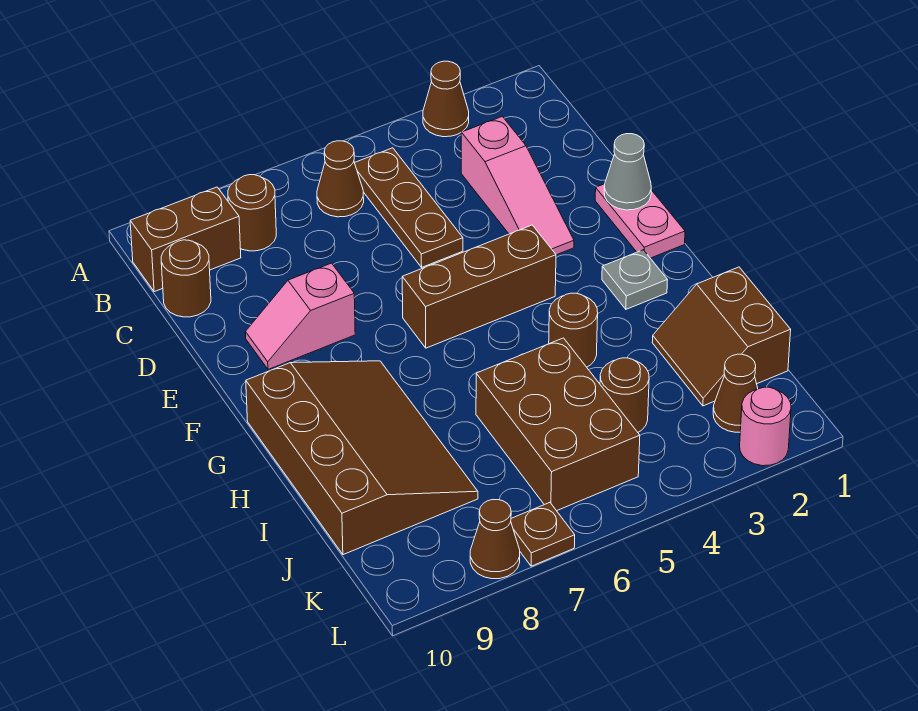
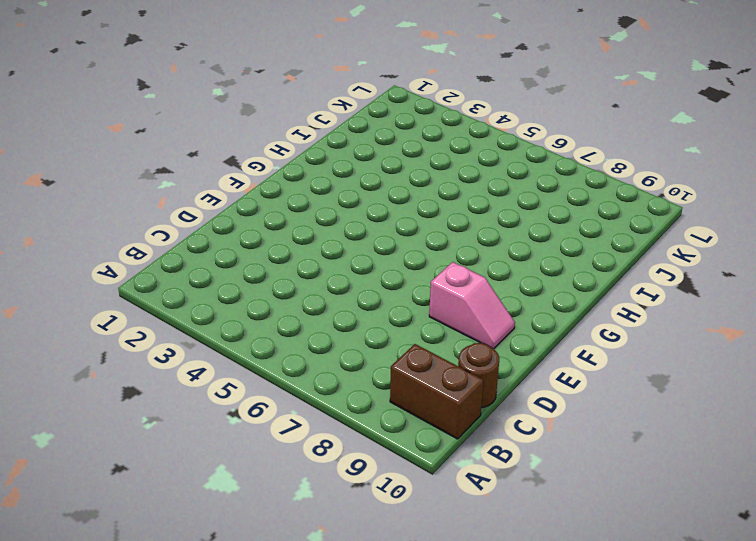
none -> brown cone A3 level 1
none -> brown plate B5:D5 level 1
none -> brown cone B6 level 1

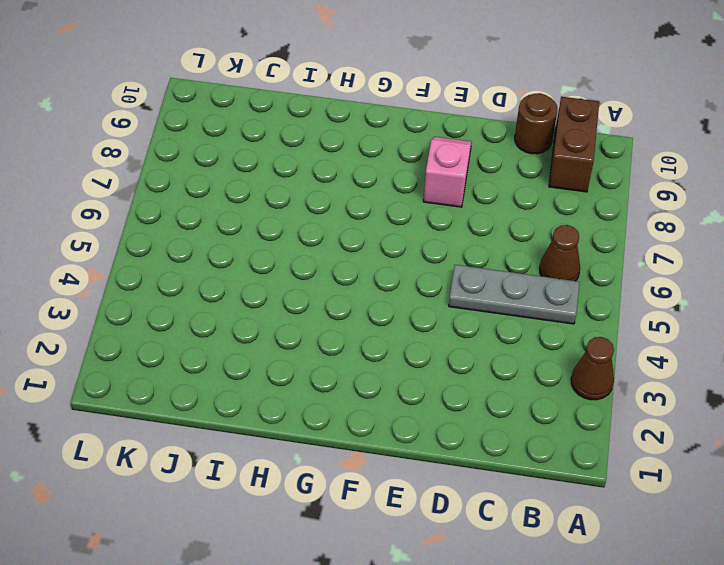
grey plate B5:D5 level 1 -> brown plate B5:D5 level 1
none -> brown round brick B8 level 1
none -> pink slope C3:E3 level 1 top C
none -> pink plate E1:F1 level 1

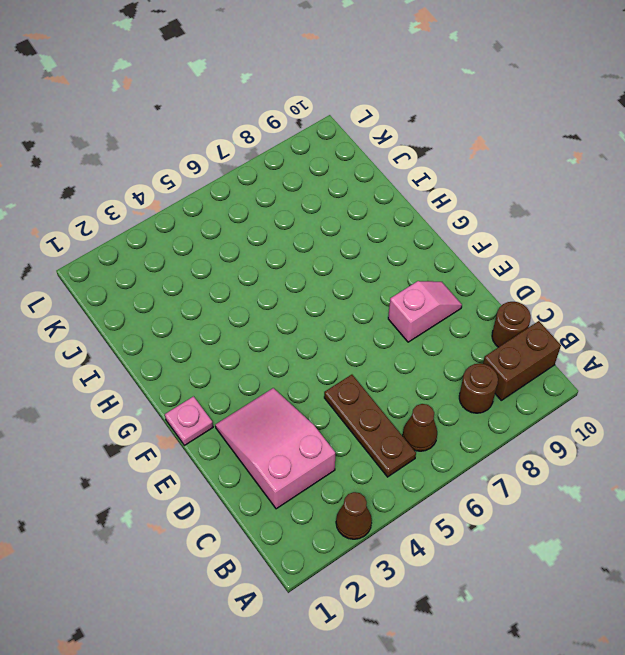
pink slope C2:E3 level 1 top C -> pink slope C3:E3 level 1 top C
pink plate F1 level 1 -> pink plate E1:F1 level 1
none -> brown brick F4:F6 level 1
none -> grey plate G2 level 1
none -> brown slope G8:J10 level 1 top 10

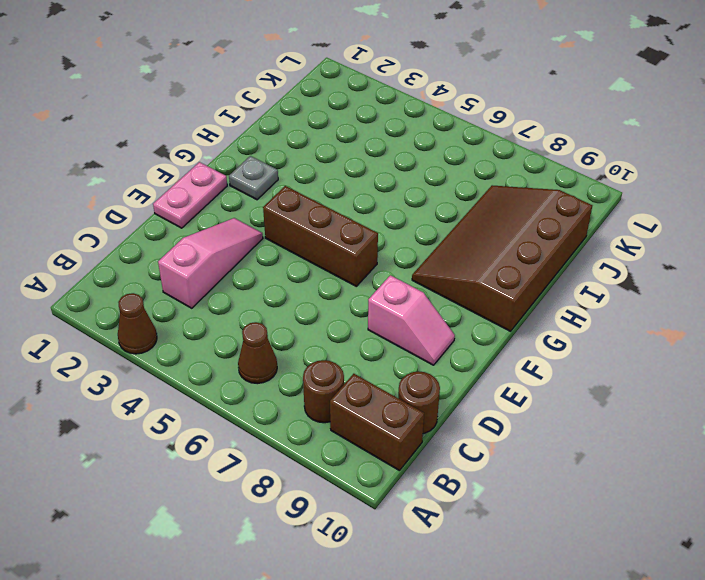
none -> brown plate B5:D5 level 1
none -> brown round brick H4 level 1
none -> brown slope I1:J2 level 1 top 1

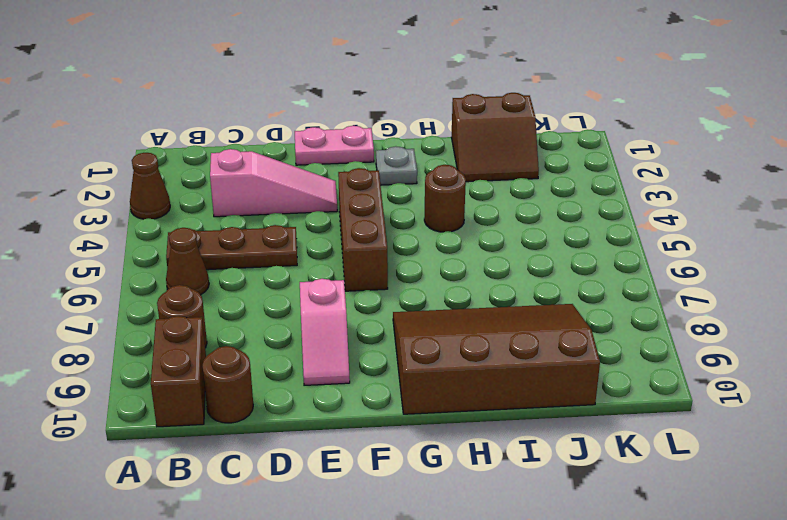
none -> brown brick I5:K6 level 1
none -> brown round brick J4 level 1
none -> brown cone K2 level 1

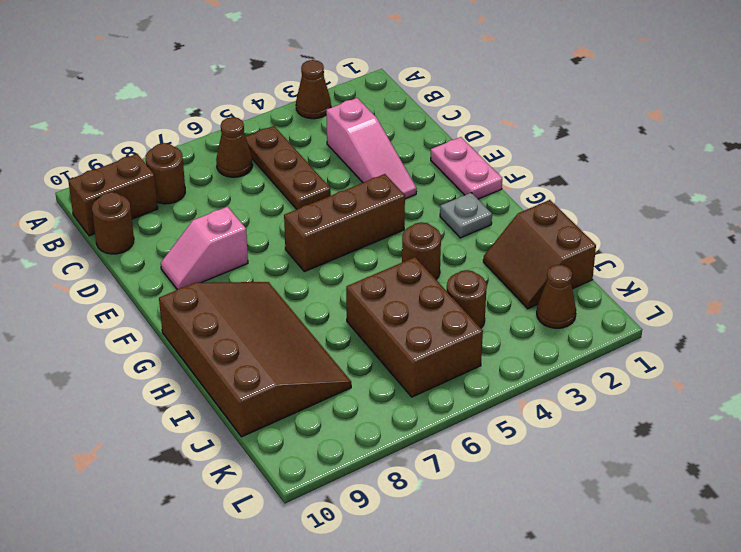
none -> pink round brick L2 level 1
none -> brown plate L7 level 1
none -> brown cone L8 level 1

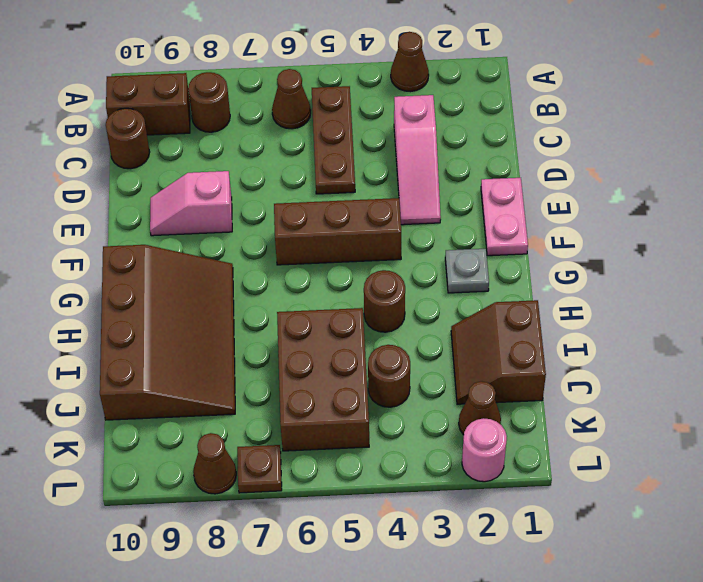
none -> grey cone E1 level 2

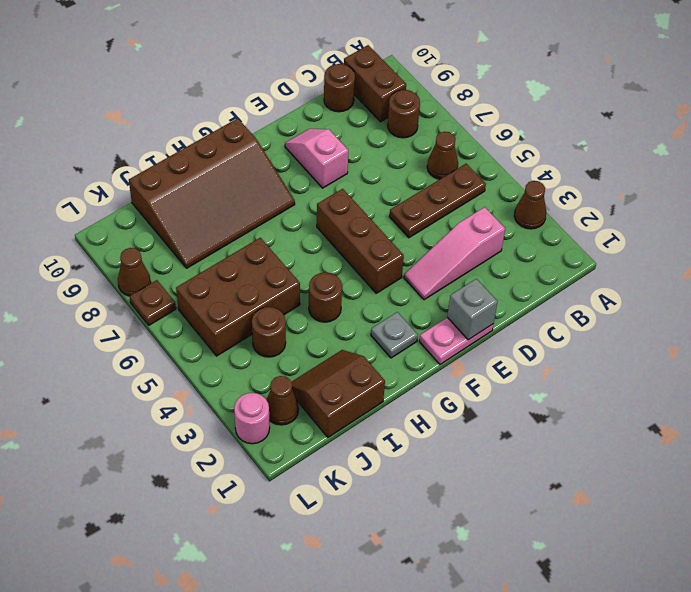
grey brick E1 level 2 -> grey cone E1 level 2

